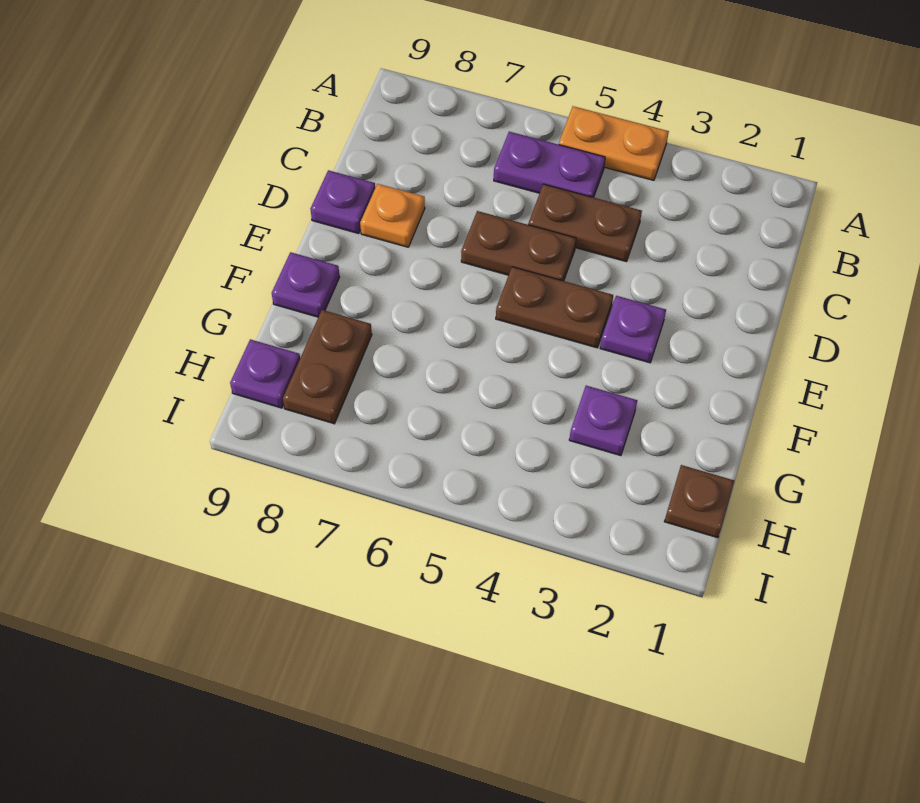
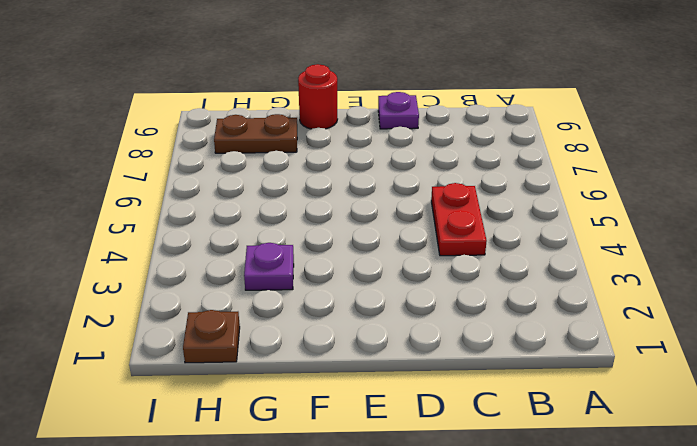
red plate C4:C5 level 1 -> brown plate C4:C5 level 1
red round brick F9 level 1 -> purple plate F9 level 1
none -> orange plate A4:A5 level 1
none -> purple plate B5:B6 level 1
none -> brown plate D5:D6 level 1

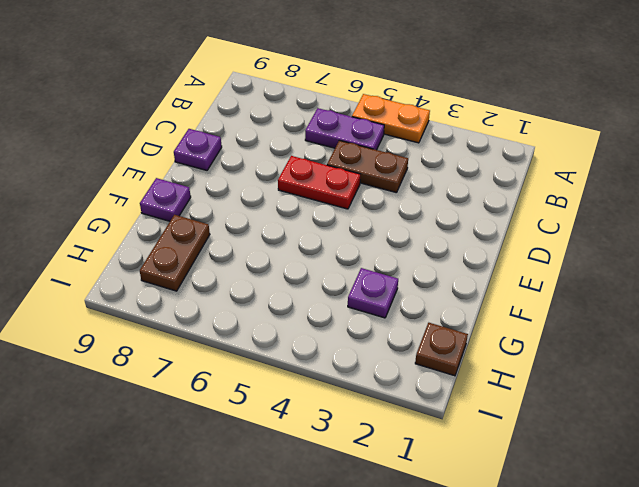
red plate D5:D6 level 1 -> brown plate D5:D6 level 1
none -> orange plate D8 level 1
none -> purple plate E3 level 1
none -> brown plate E4:E5 level 1

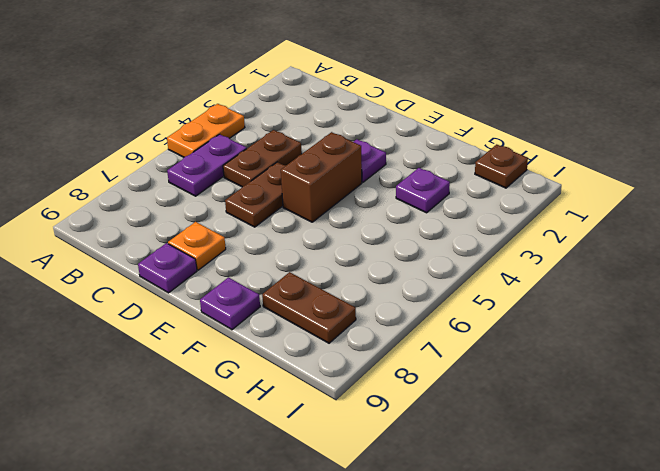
brown brick E4:E5 level 1 -> brown plate E4:E5 level 1
none -> purple plate H9 level 1

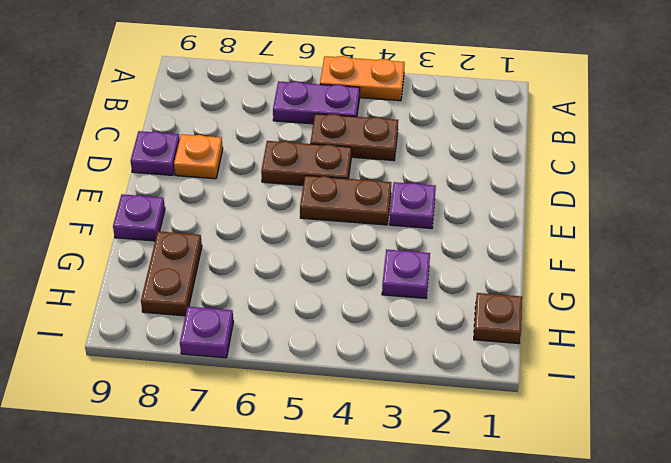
purple plate I7 level 1 -> purple plate H9 level 1

